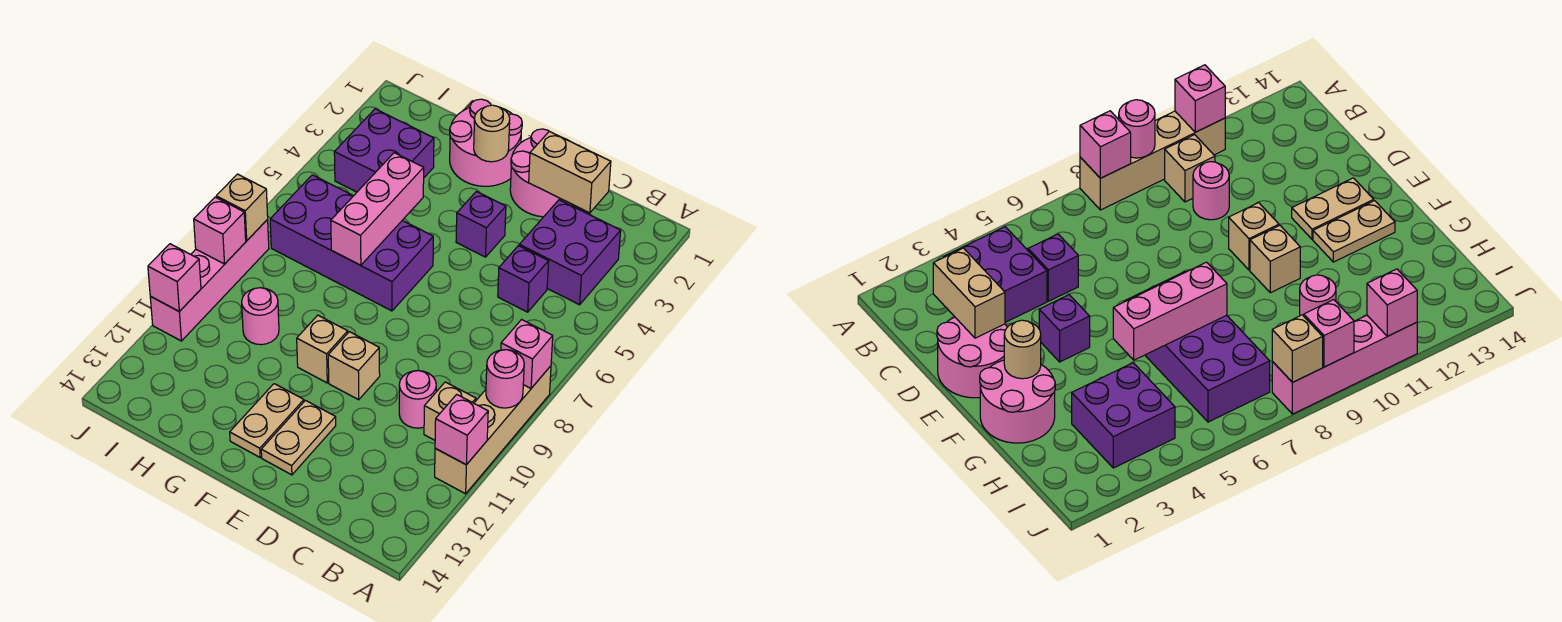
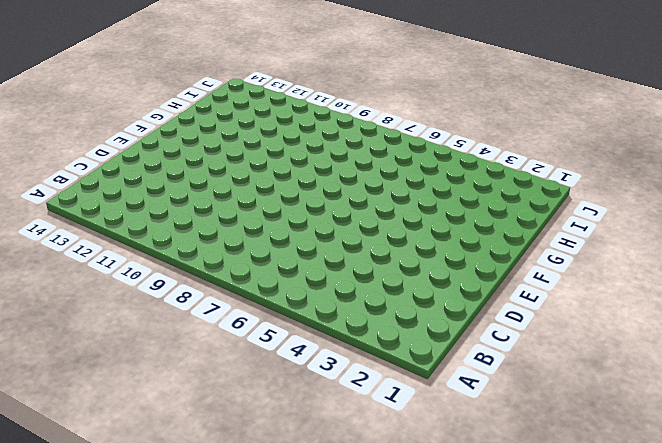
none -> tan brick A8:A11 level 1
none -> purple brick B3:C4 level 1
none -> tan brick B10 level 1

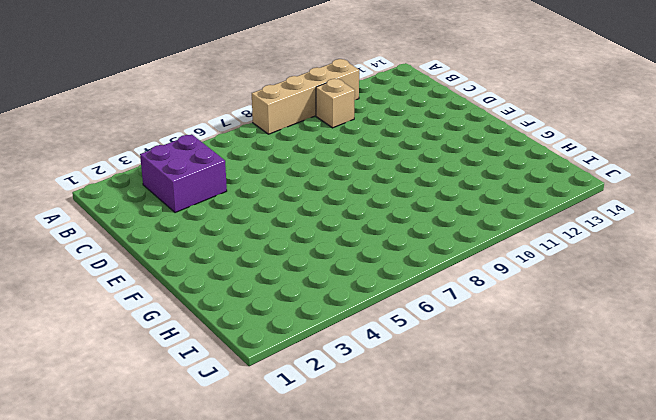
none -> purple brick C5 level 1
none -> pink round brick C10 level 1
none -> pink round brick D1:E2 level 1

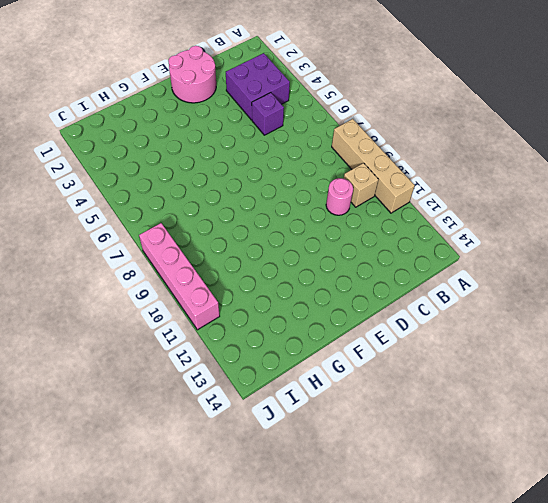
none -> purple brick E4 level 1
none -> tan brick E10 level 1
none -> tan plate E12:E13 level 1

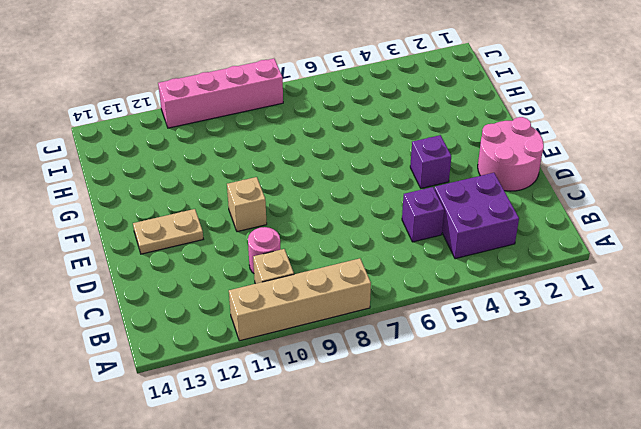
none -> pink round brick F1:G2 level 1
none -> purple brick F6:I7 level 1
none -> tan brick F10 level 1

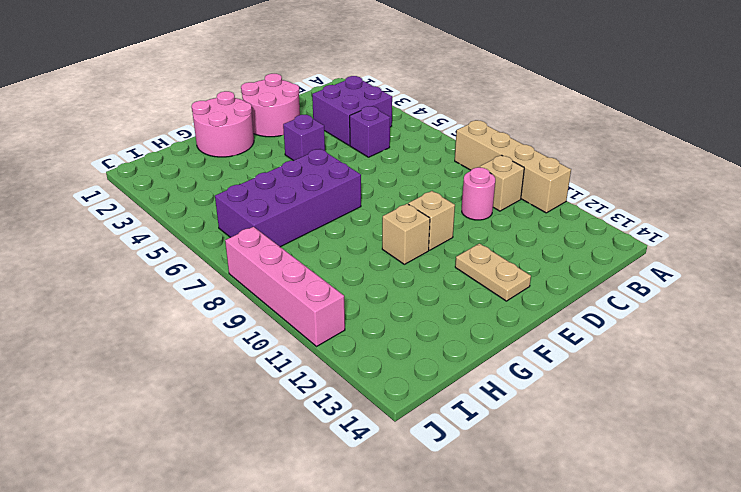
none -> tan plate F12:F13 level 1
none -> purple brick H3:I4 level 1
none -> pink round brick H10 level 1

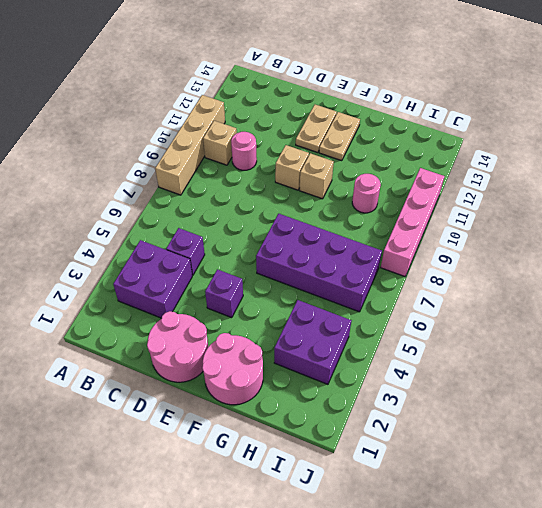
none -> pink brick A8 level 2
none -> pink round brick A9 level 2
none -> pink brick A11 level 2

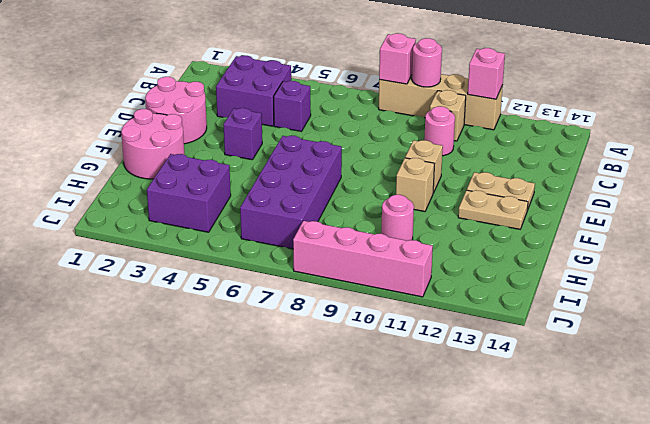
none -> tan brick C2:D2 level 2
none -> tan round brick F2 level 2
none -> pink brick G5:G7 level 2

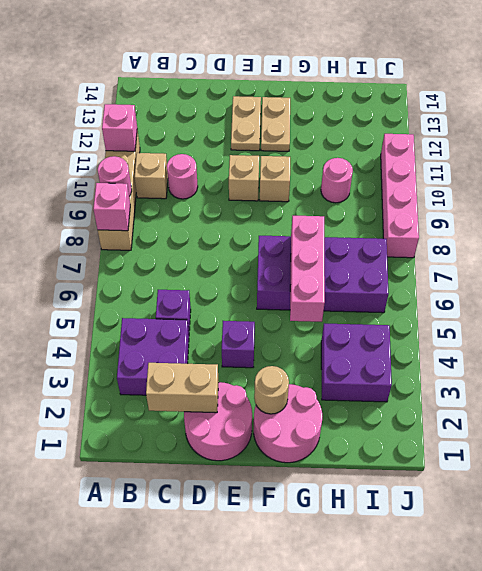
none -> tan brick J8 level 2
none -> pink brick J9 level 2
none -> pink brick J11 level 2

